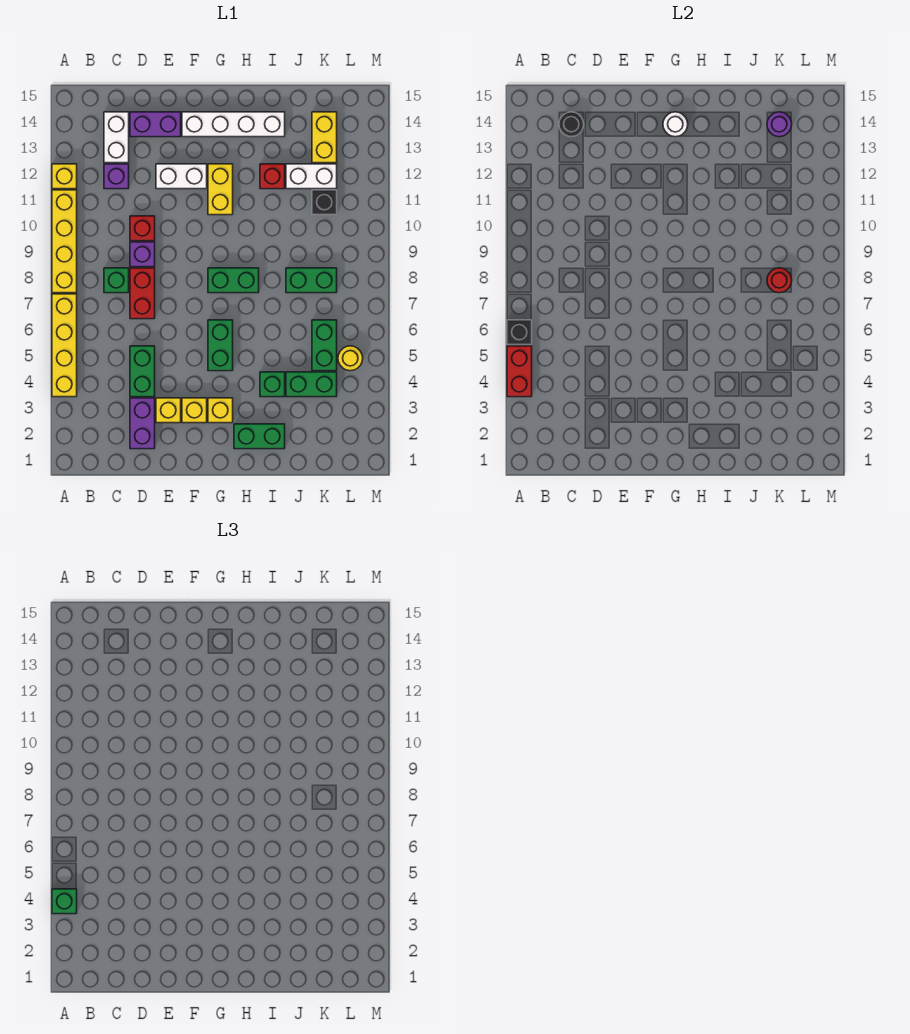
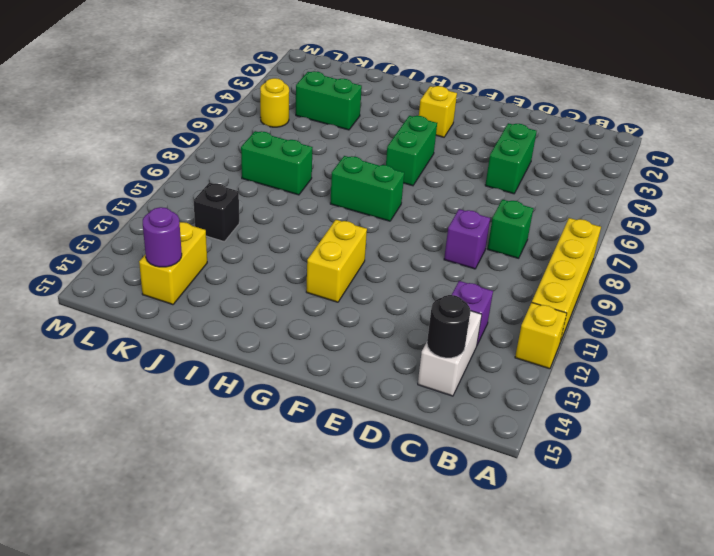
none -> yellow brick A4:A7 level 1
none -> purple brick D2:D3 level 1
none -> red brick D7:D8 level 1
none -> red brick D10 level 1

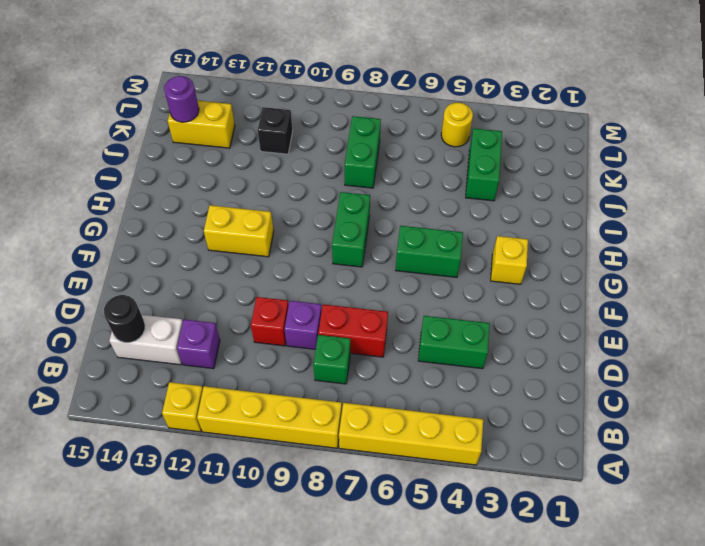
none -> purple brick D2:D3 level 1
none -> purple brick D14:E14 level 1
none -> yellow brick E3 level 1
none -> white brick E12:F12 level 1

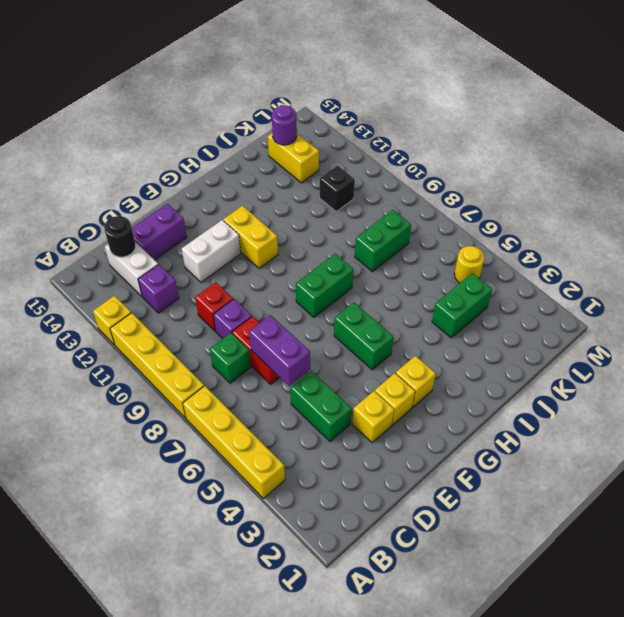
purple brick D6:D7 level 2 -> purple brick D2:D3 level 1
none -> white brick F14:I14 level 1
none -> green brick H2:I2 level 1
none -> green brick I4 level 1
none -> red brick I12 level 1

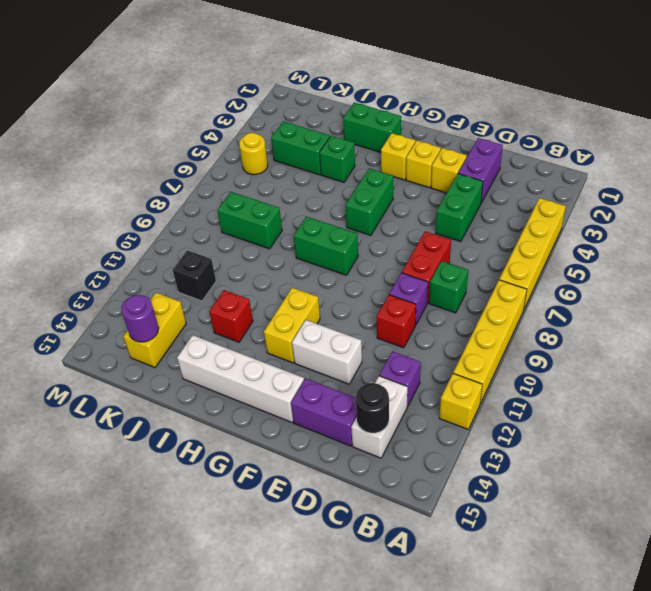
none -> white brick J12:K12 level 1
none -> green brick K5:K6 level 1
none -> red brick A4:A5 level 2
none -> black brick A6 level 2

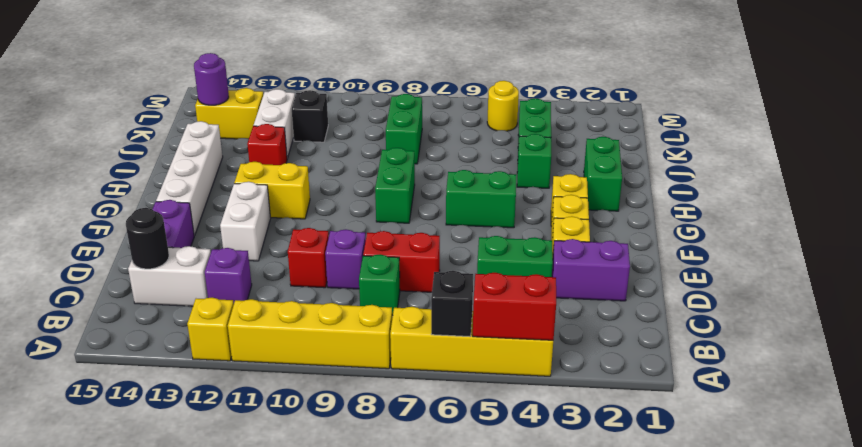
none -> green brick K5:K6 level 1
none -> white round brick G14 level 2
none -> red round brick K8 level 2
none -> green brick A4 level 3

